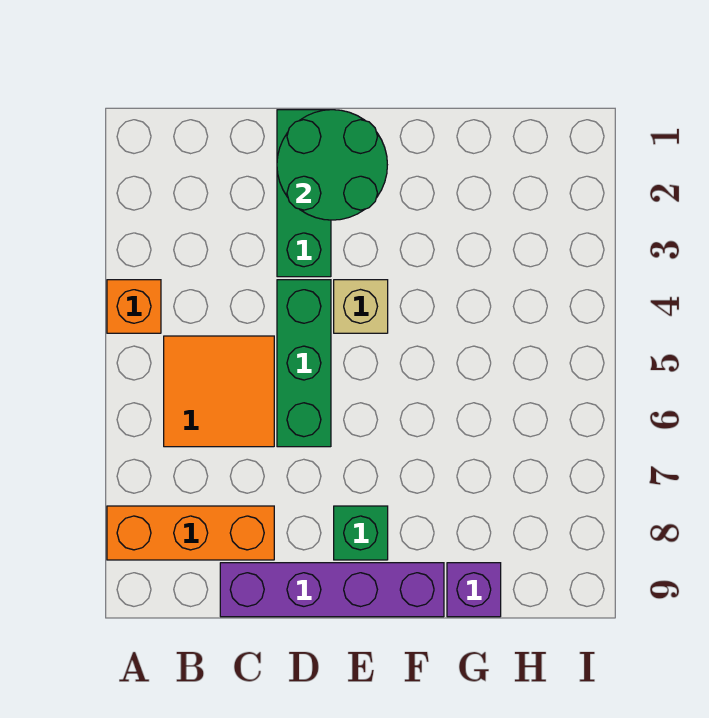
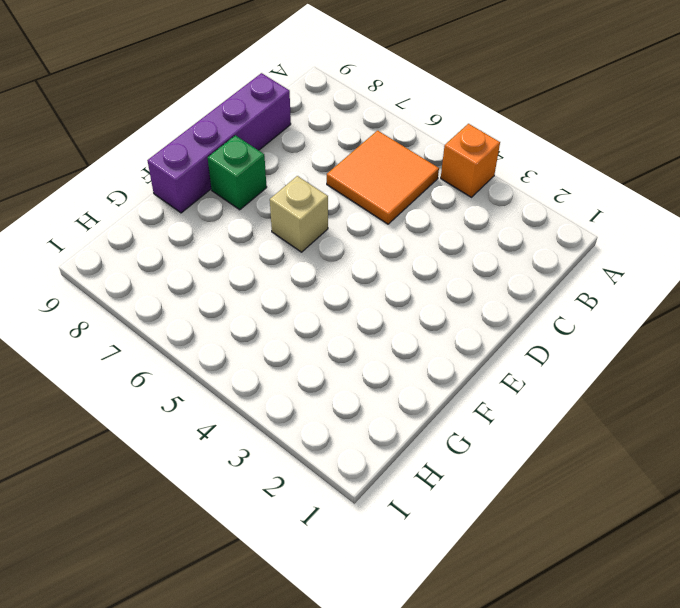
tan brick E6 level 1 -> tan brick E4 level 1
none -> orange brick A8:C8 level 1
none -> green brick D1:D3 level 1

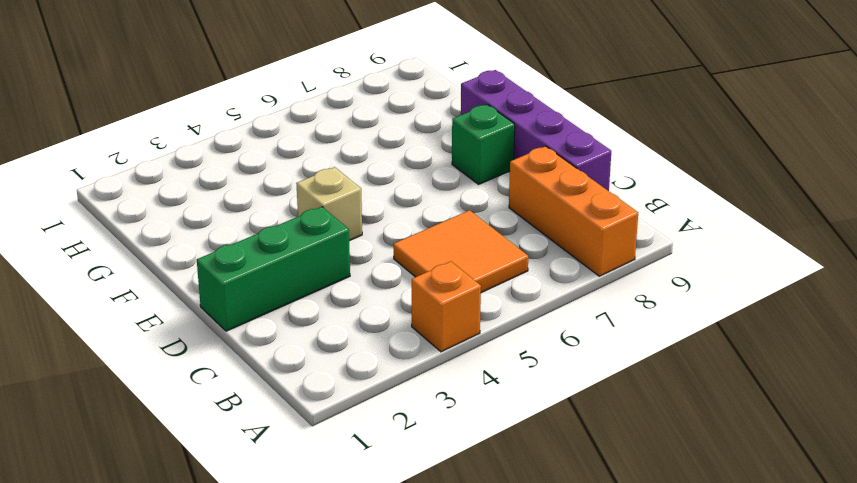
none -> green brick D4:D6 level 1
none -> purple brick G9 level 1

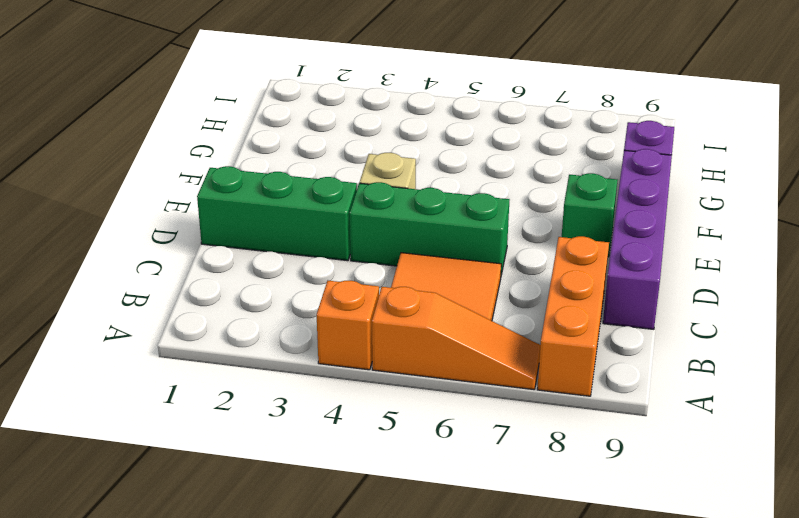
orange slope A5:A7 level 1 top 5 -> none
none -> green round brick D1:E2 level 2

